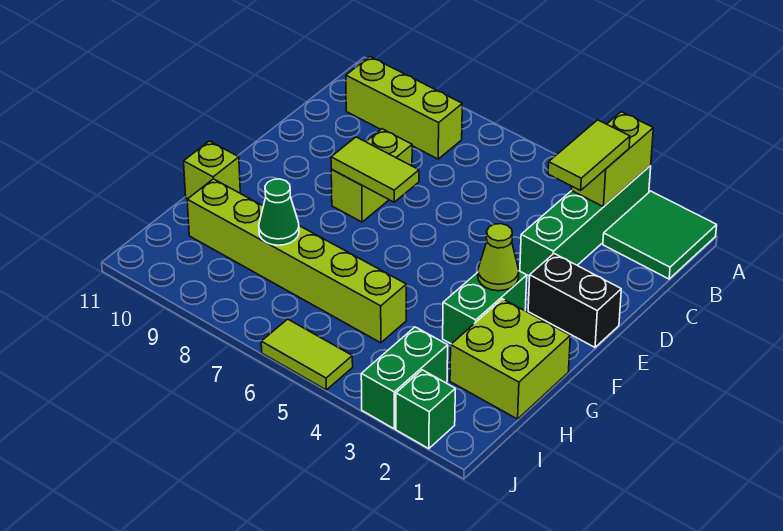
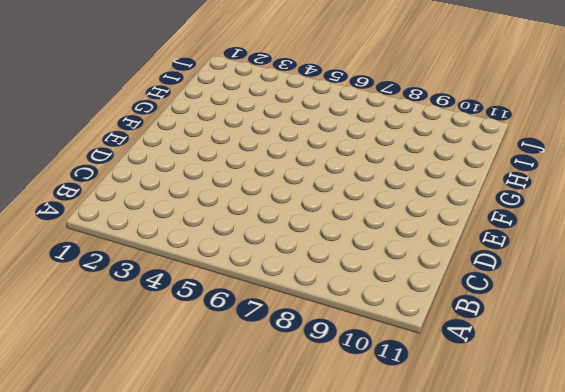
none -> green tile A1:B2 level 1
none -> green brick A3:D3 level 1
none -> lime brick B8:B10 level 1

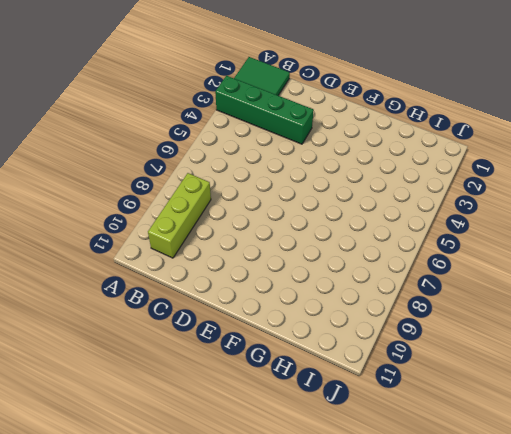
none -> lime brick D8:E8 level 1
none -> black brick E1:E2 level 1
none -> green brick F3:G3 level 1

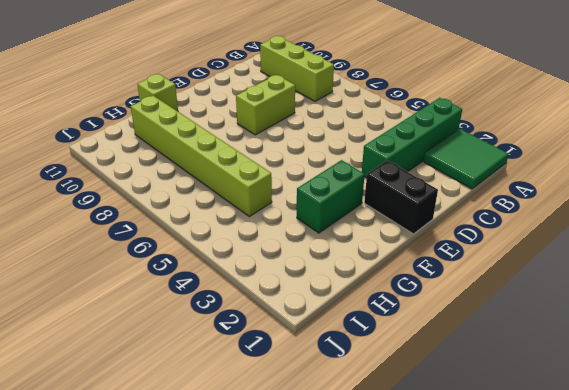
none -> lime brick G1:H2 level 1
none -> green brick I3:J3 level 1
none -> green brick J2 level 1

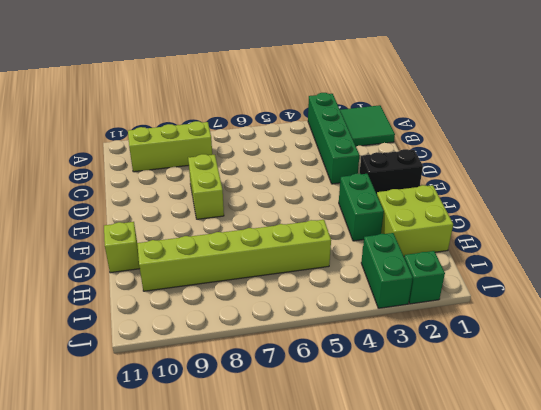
none -> lime tile J5:J6 level 1
none -> lime brick A3:B3 level 2
none -> lime tile E7:E8 level 2

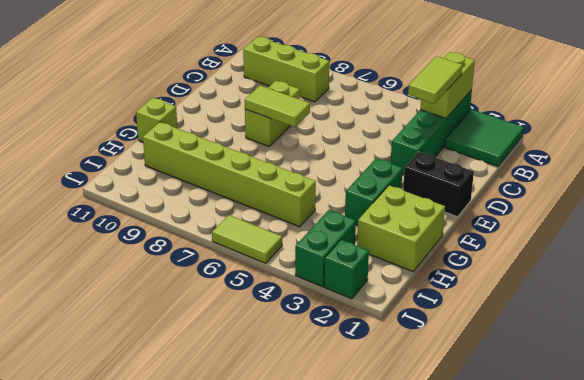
none -> lime cone F3 level 2
none -> green cone H8 level 2

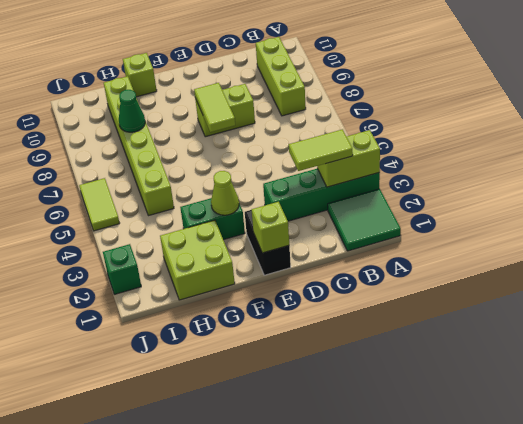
lime brick E1 level 2 -> none
none -> green brick I3:J3 level 1

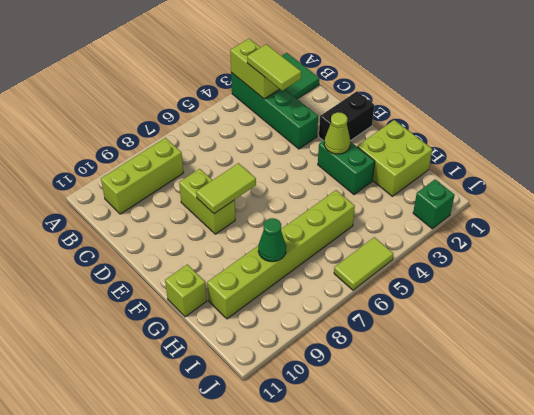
none -> green brick I3:J3 level 1

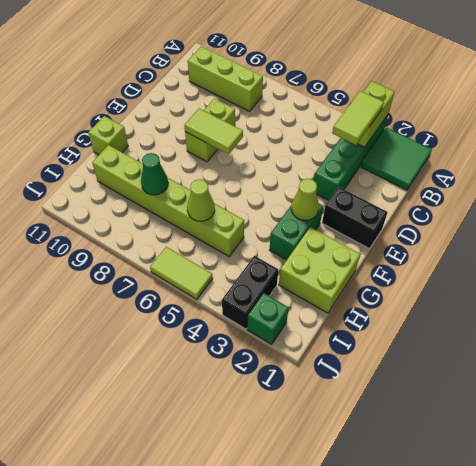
lime cone H6 level 2 -> none
black brick I3:J3 level 1 -> green brick I3:J3 level 1

